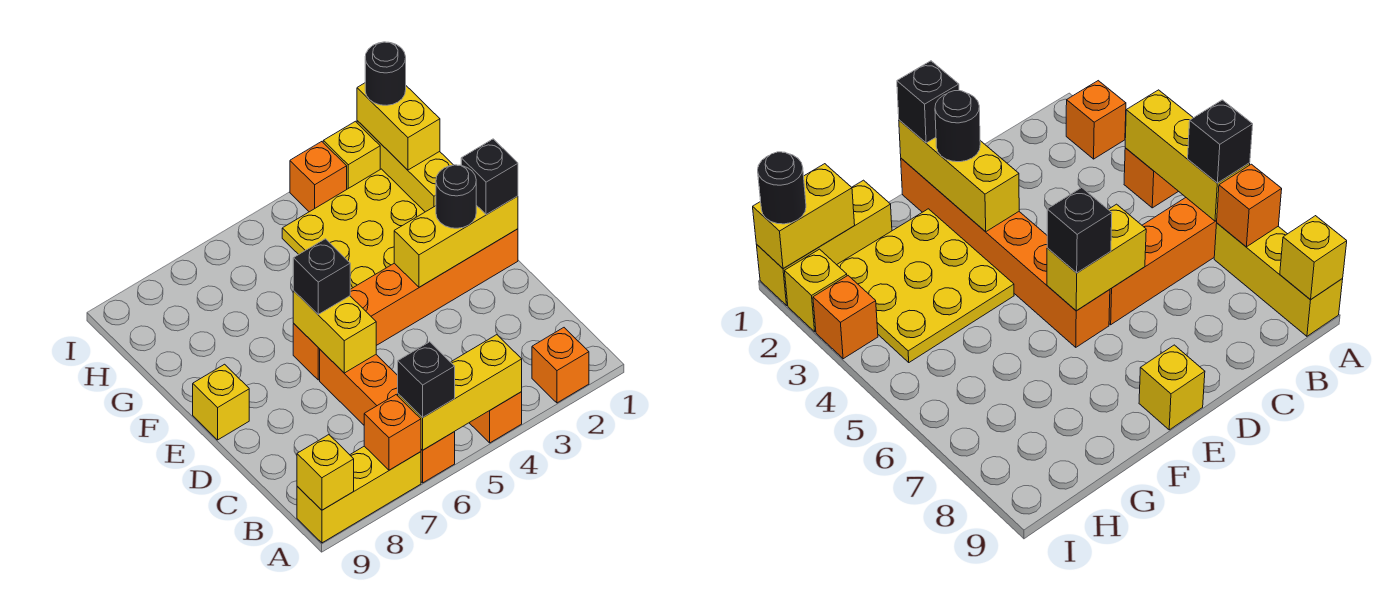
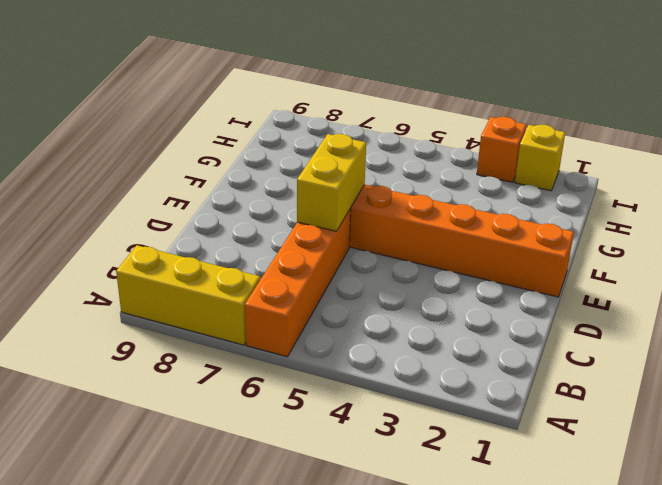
none -> orange brick A2 level 1
none -> orange brick A4 level 1
none -> yellow brick E9 level 1

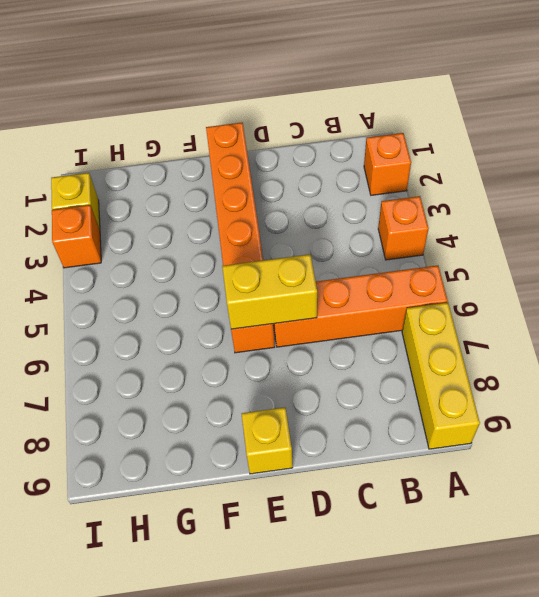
none -> yellow plate F2:H4 level 1
none -> yellow brick G1:I1 level 1
none -> yellow brick A4:A6 level 2

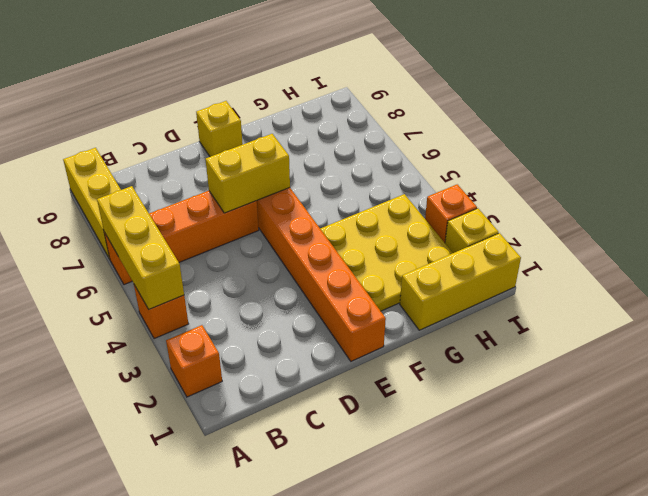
none -> orange brick A7 level 2
none -> yellow brick A9 level 2
none -> yellow brick E1:E3 level 2

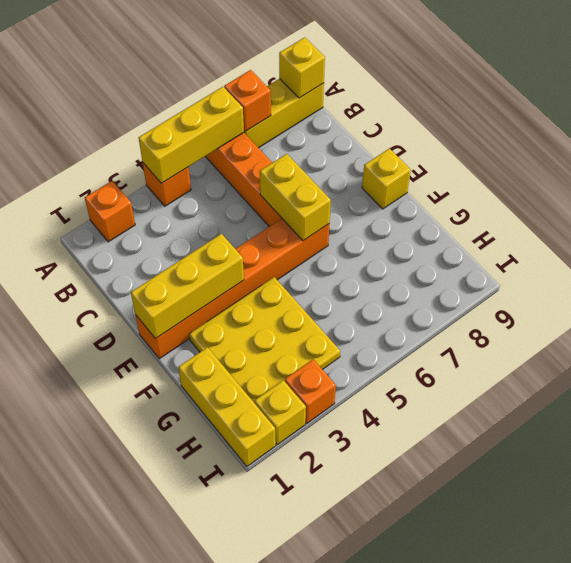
none -> yellow brick H1:I1 level 2
none -> black brick A6 level 3
none -> black brick E1 level 3

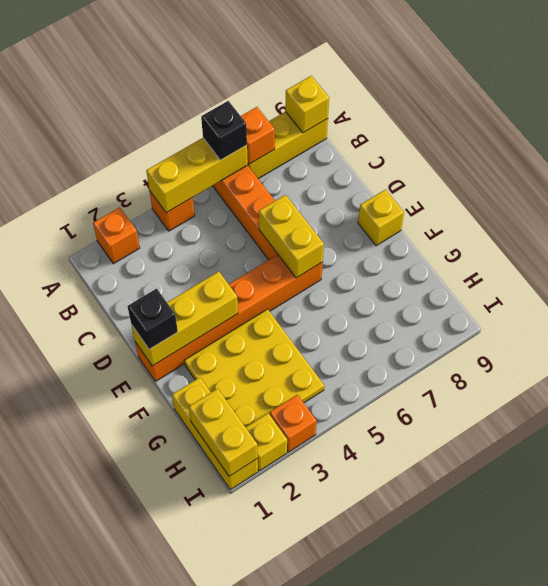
none -> black round brick E2 level 3
none -> black brick E6 level 3
none -> black round brick I1 level 3

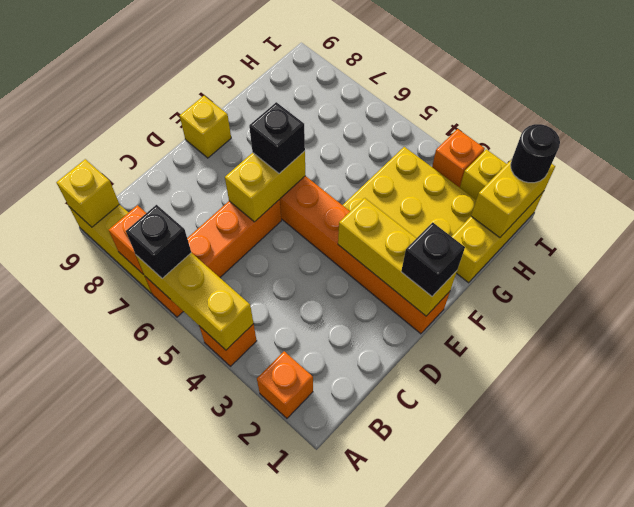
none -> black round brick E2 level 3

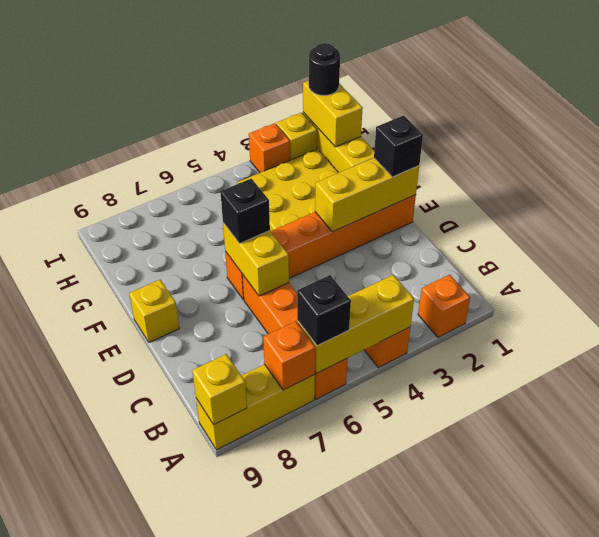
none -> black round brick E2 level 3

